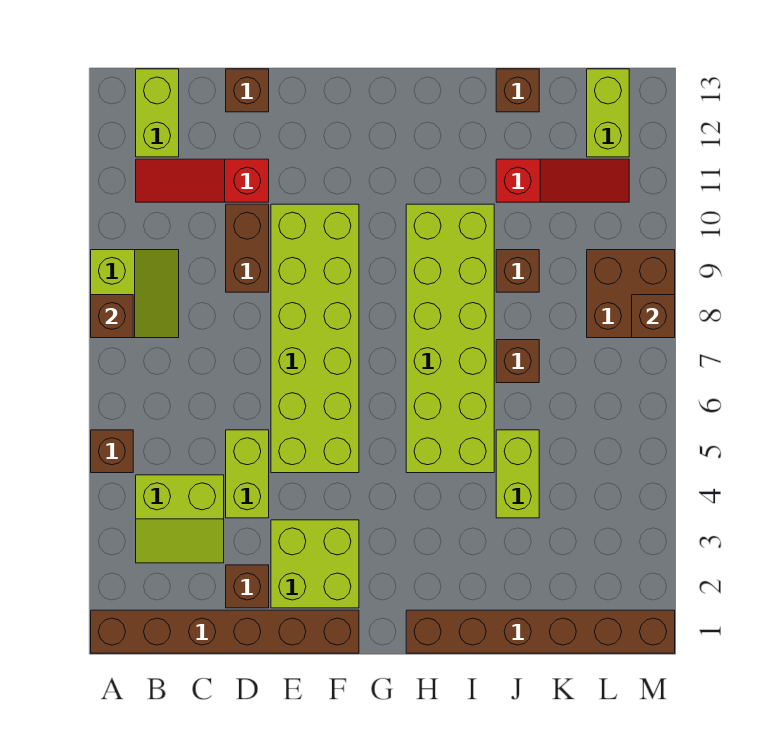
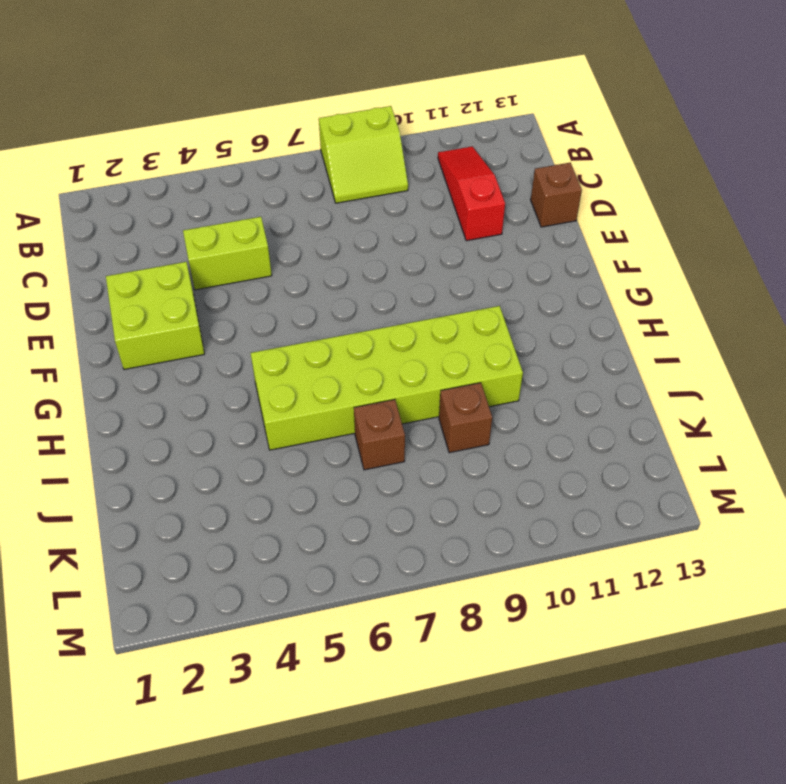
none -> brown brick A1:F1 level 1
none -> brown brick A5 level 1
none -> lime slope B3:C4 level 1 top 4

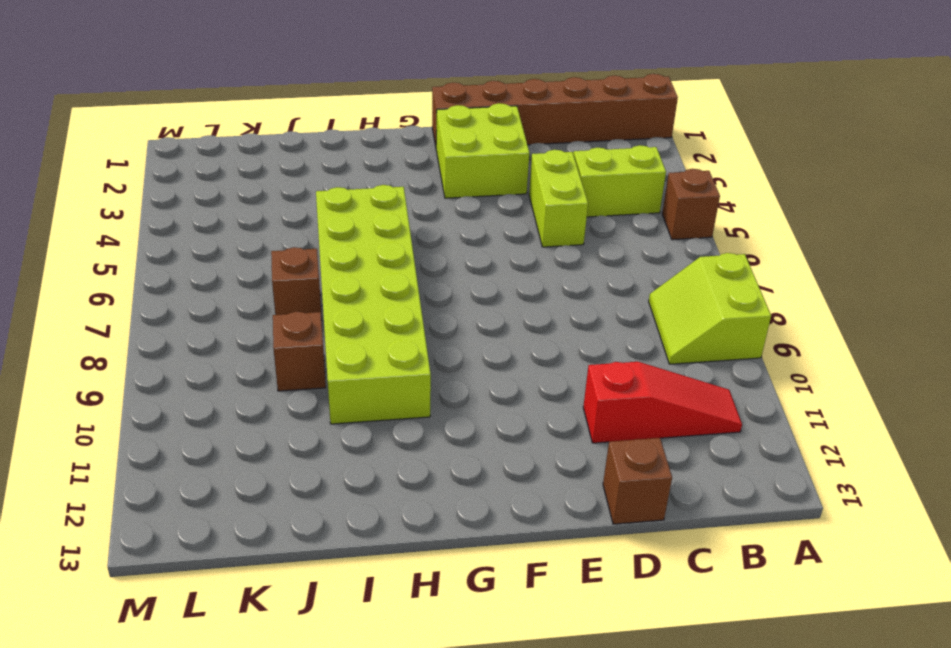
none -> lime brick B12:B13 level 1
none -> brown brick D2 level 1
none -> brown brick D9:D10 level 1

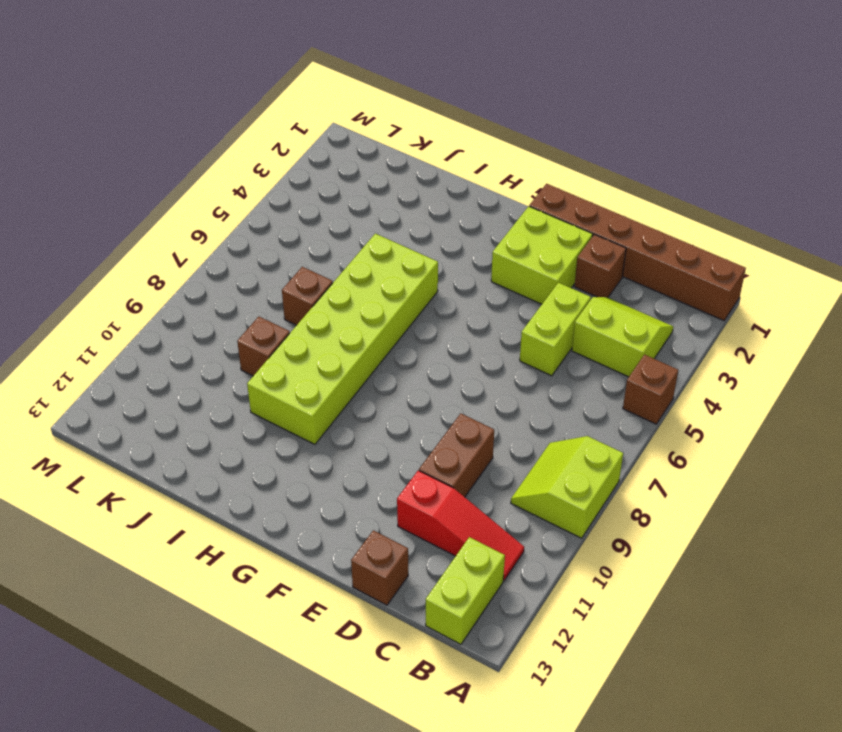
none -> lime brick E5:F10 level 1
none -> brown brick H1:M1 level 1
none -> lime brick J4:J5 level 1

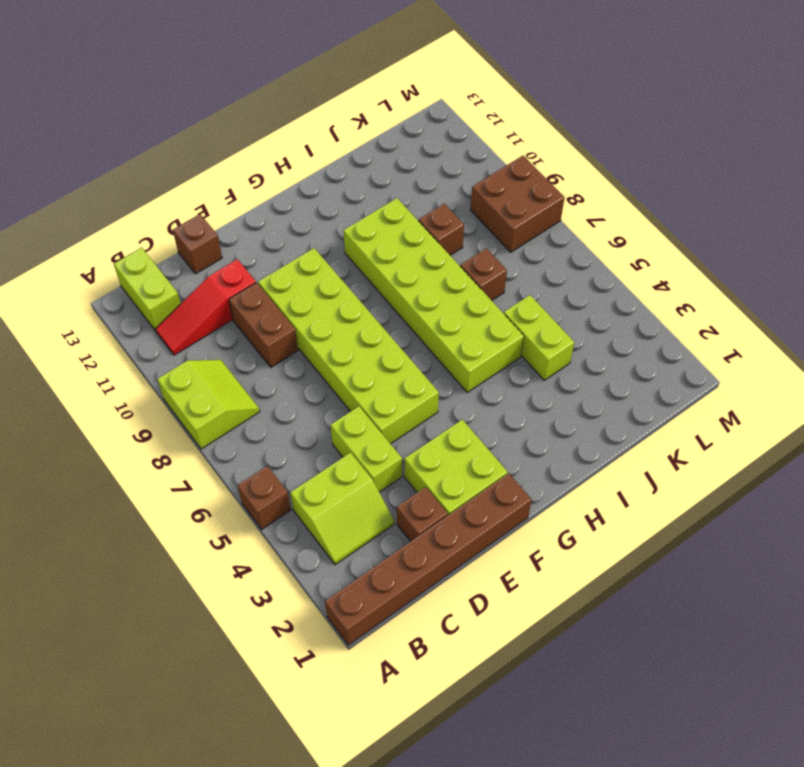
none -> brown brick H1:M1 level 1
none -> red slope J11:L11 level 1 top J
none -> brown brick J13 level 1

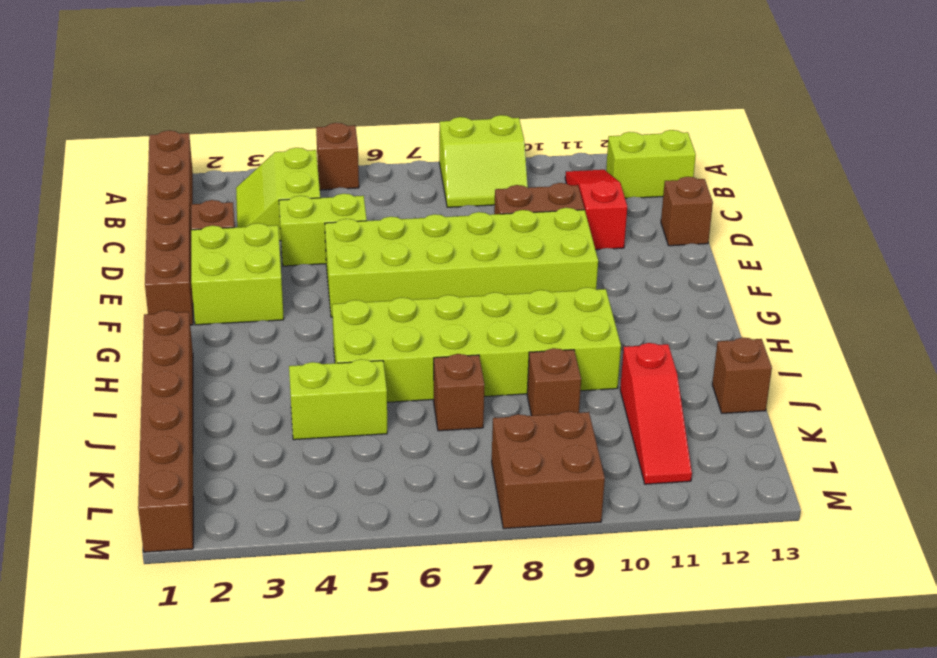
none -> lime brick L12:L13 level 1
none -> brown brick A8 level 2
none -> brown brick M8 level 2

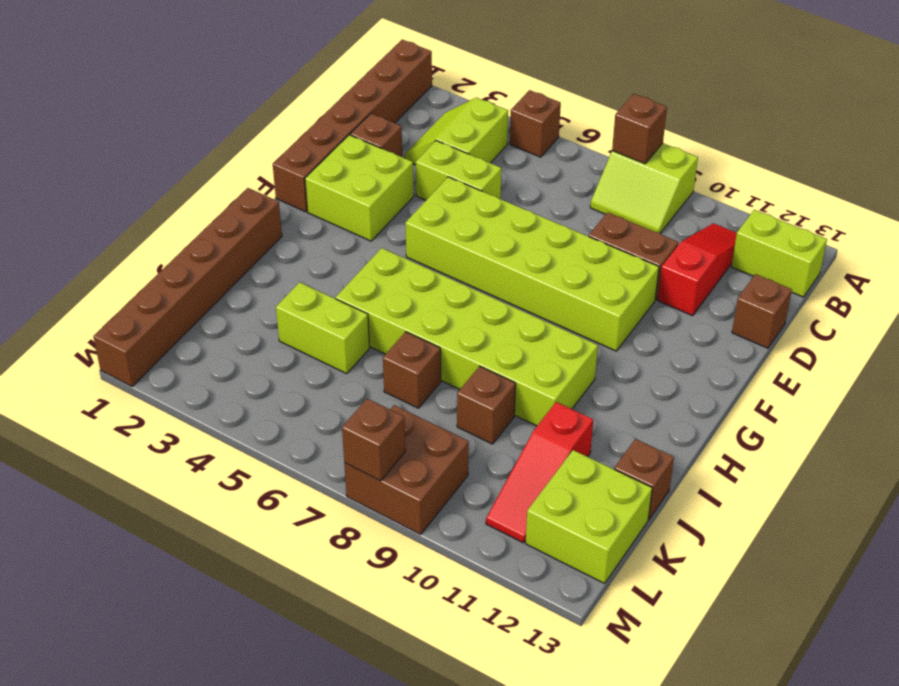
lime brick K12:L13 level 1 -> lime brick L12:L13 level 1

